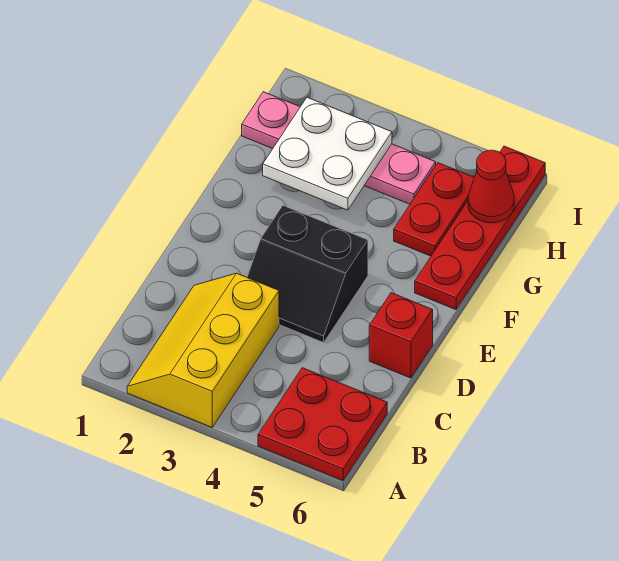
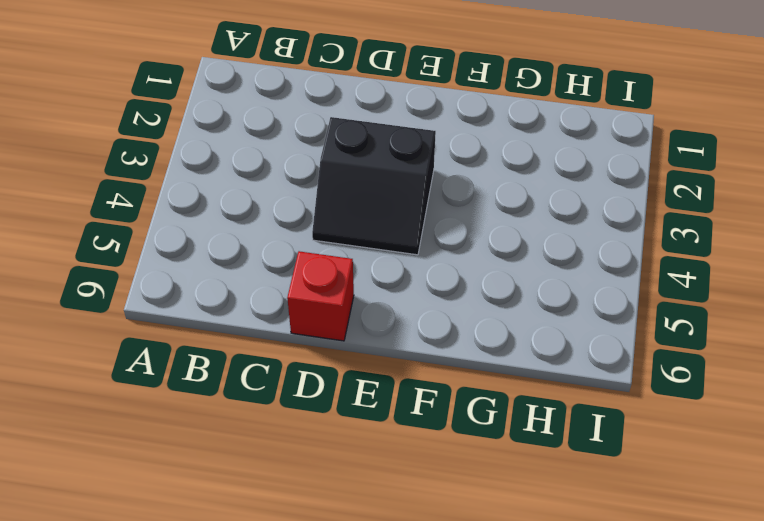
black slope D3:E4 level 1 top 3 -> black slope D3:E4 level 1 top E
none -> yellow slope A2:C3 level 1 top 3
none -> red plate A5:B6 level 1

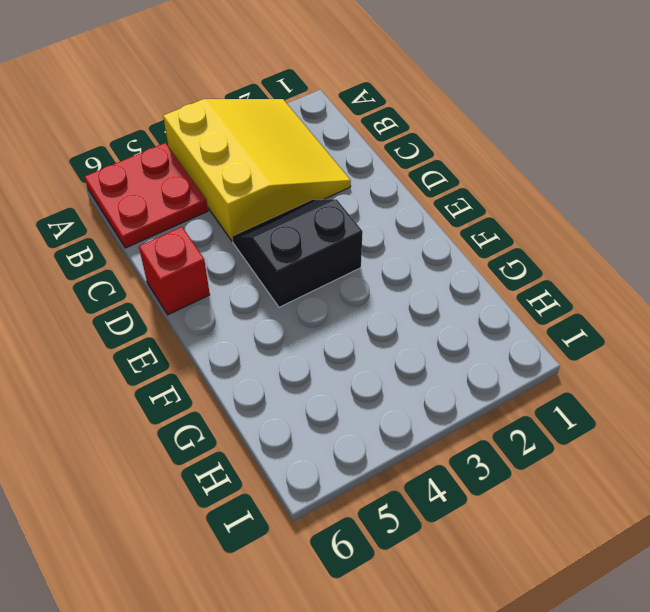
yellow slope A2:C4 level 1 top 4 -> yellow slope A2:C3 level 1 top 3
none -> red plate F6:I6 level 1
none -> red plate G5:H5 level 1

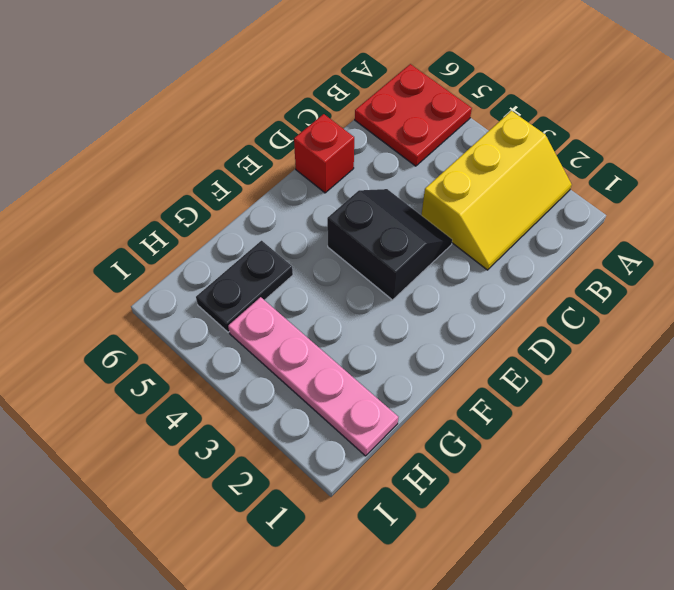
black plate G5:H5 level 1 -> red plate G5:H5 level 1
none -> red plate F6:I6 level 1
none -> white plate G2:H3 level 2

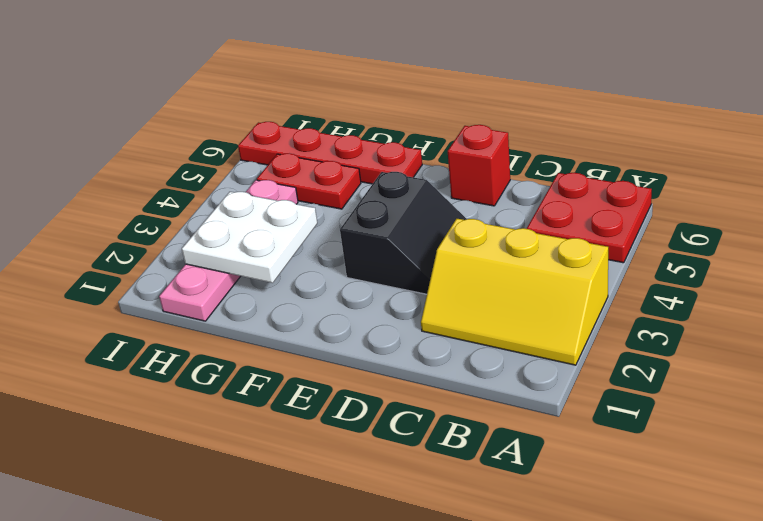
none -> red cone H6 level 2

